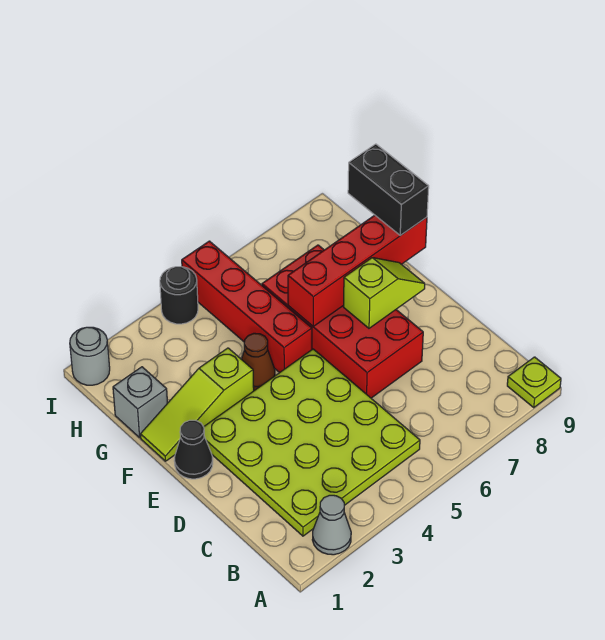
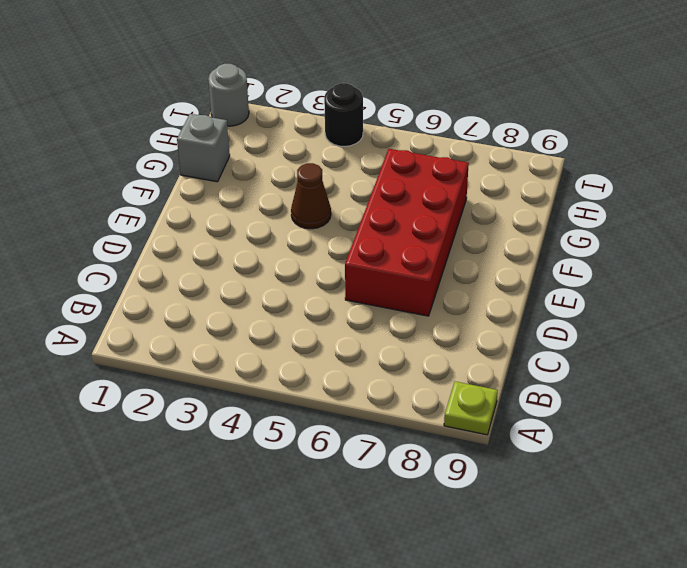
none -> grey cone A2 level 1
none -> lime plate B2:E5 level 1
none -> black cone E1 level 1

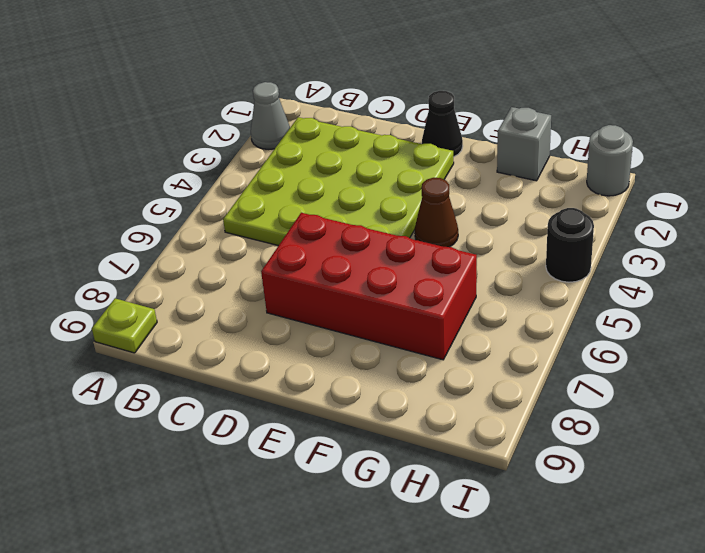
none -> lime slope F1:F3 level 1 top 3
none -> red brick F5:I5 level 1
none -> lime slope E7:E8 level 2 top 7

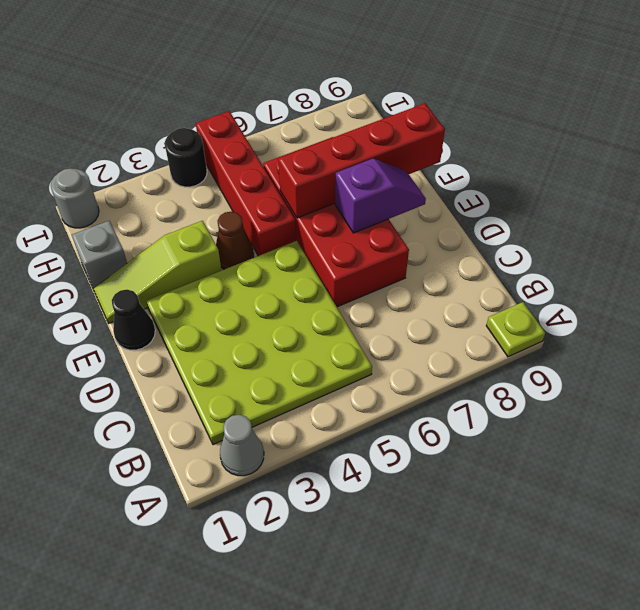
purple slope E7:E8 level 2 top 7 -> lime slope E7:E8 level 2 top 7
none -> black brick F9:G9 level 3

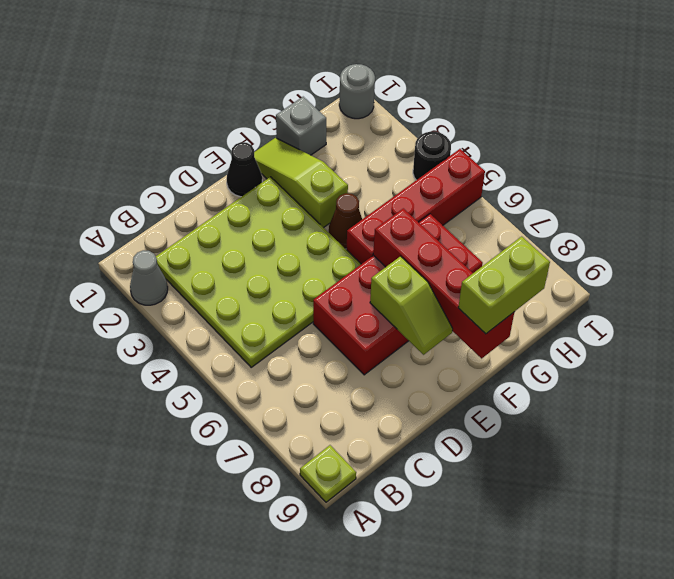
lime brick F9:G9 level 3 -> black brick F9:G9 level 3

